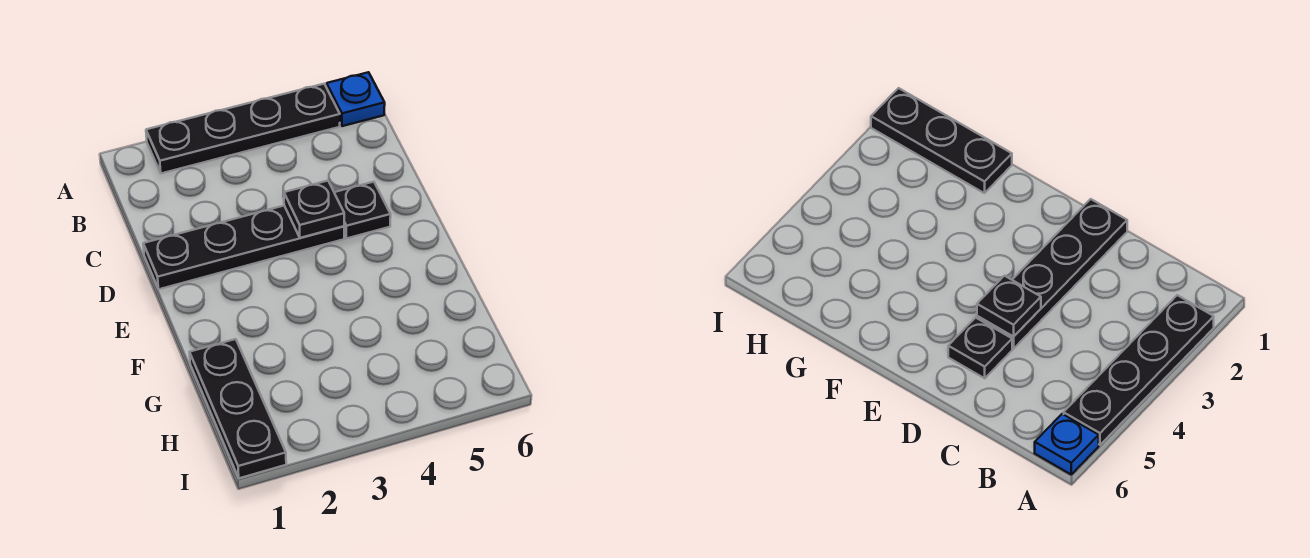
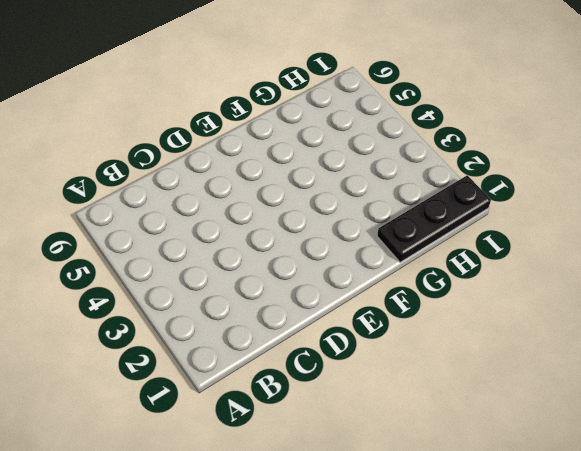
none -> black plate A2:A5 level 1
none -> blue plate A6 level 1

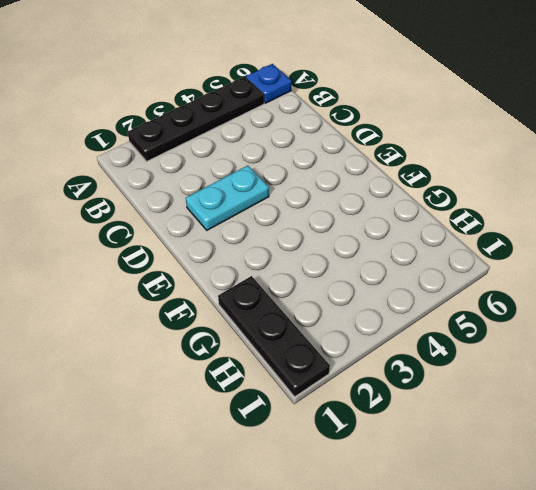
cyan plate D2:D3 level 1 -> black plate D1:D4 level 1
none -> black plate D5 level 1
none -> black plate D4 level 2

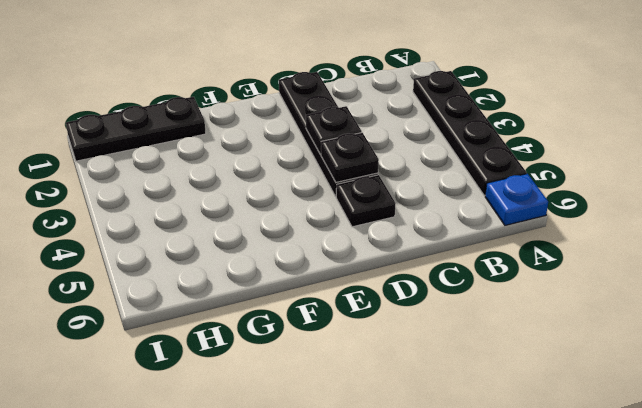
black plate D3 level 2 -> none

